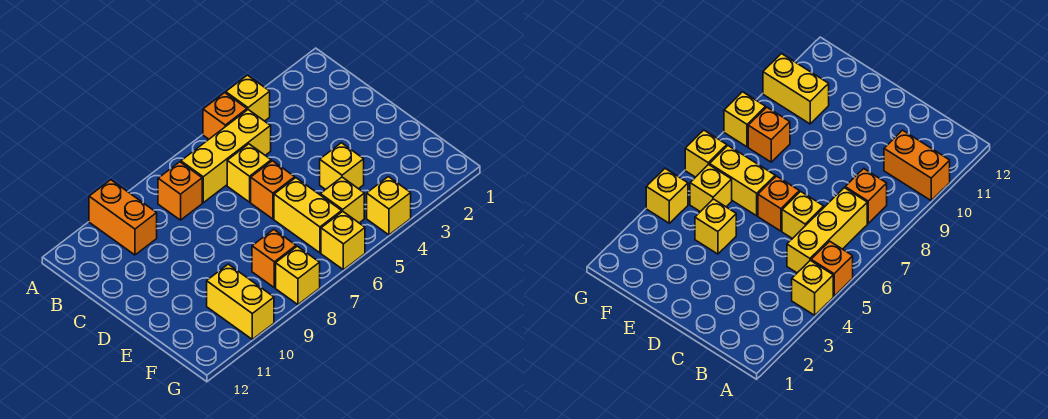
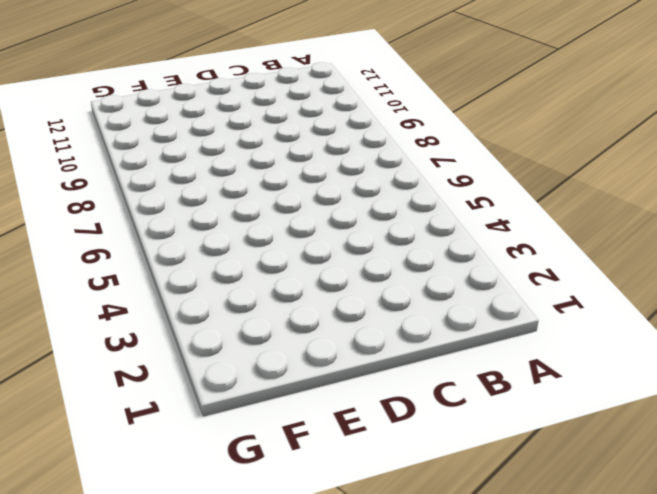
none -> yellow brick A4 level 1
none -> orange brick A5 level 1
none -> orange brick A10:B10 level 1

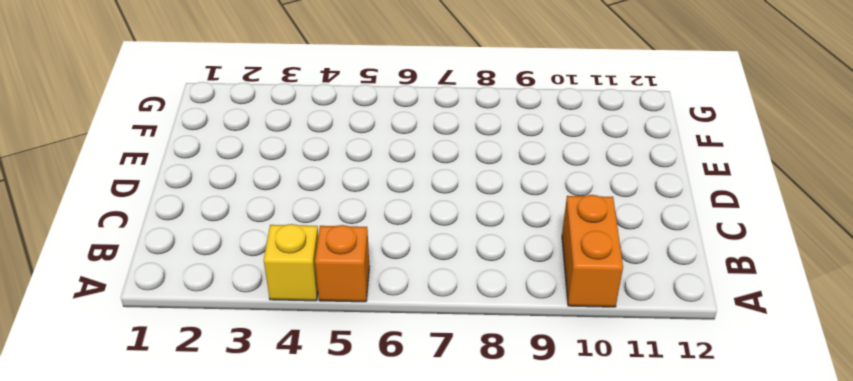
none -> yellow brick B5:B7 level 1
none -> orange brick B8 level 1
none -> yellow brick C6 level 1

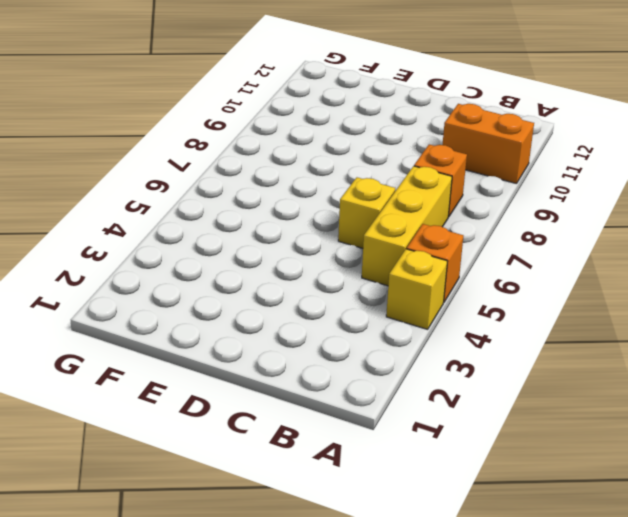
none -> orange brick D6 level 1
none -> yellow brick E4 level 1
none -> yellow brick E6:F6 level 1

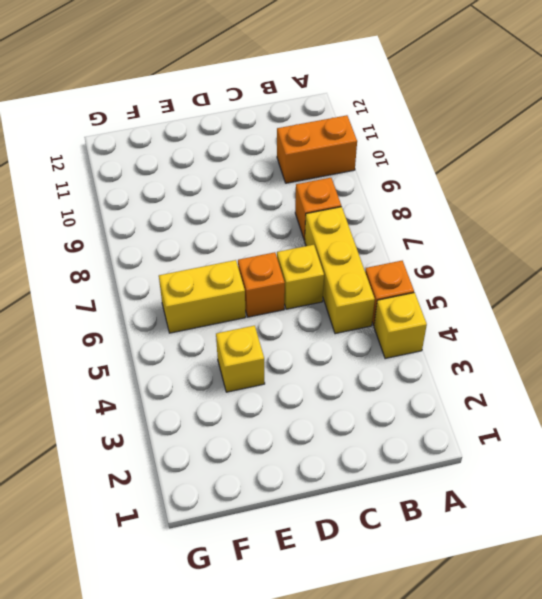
none -> yellow brick F5 level 1
none -> orange brick F8 level 1
none -> yellow brick F10:G10 level 1

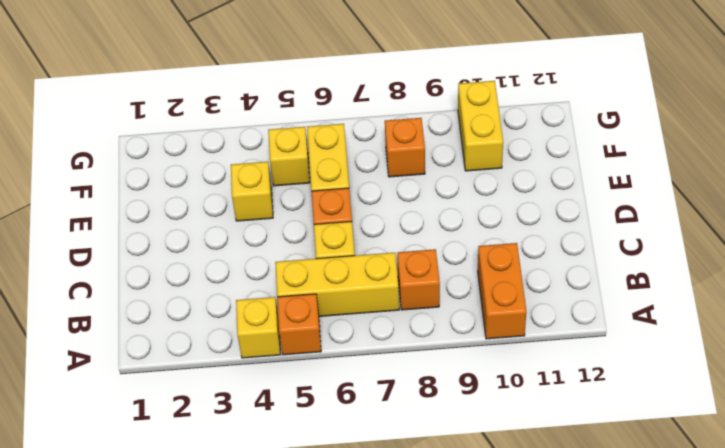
none -> yellow brick G4 level 1
none -> yellow brick G6 level 1
none -> yellow brick G8 level 1

